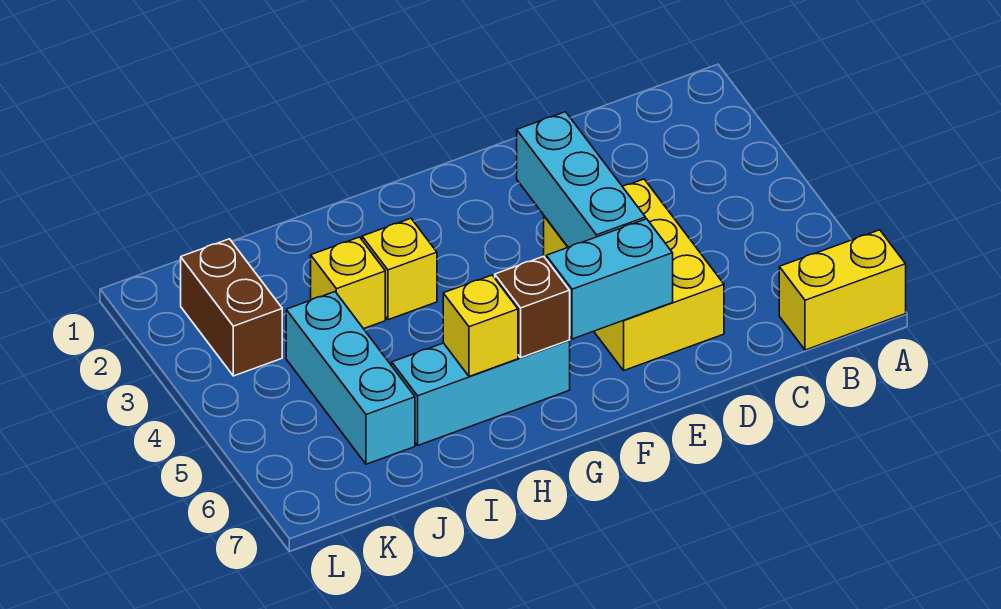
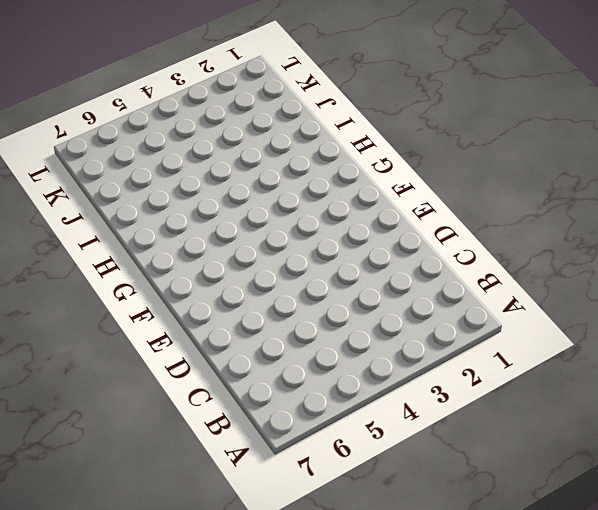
none -> yellow brick A7:B7 level 1
none -> yellow brick D4:E6 level 1

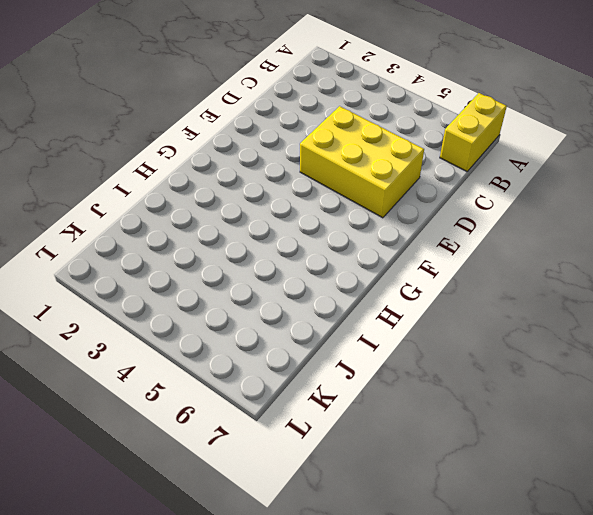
none -> cyan brick G6:I6 level 1
none -> yellow brick H3 level 1

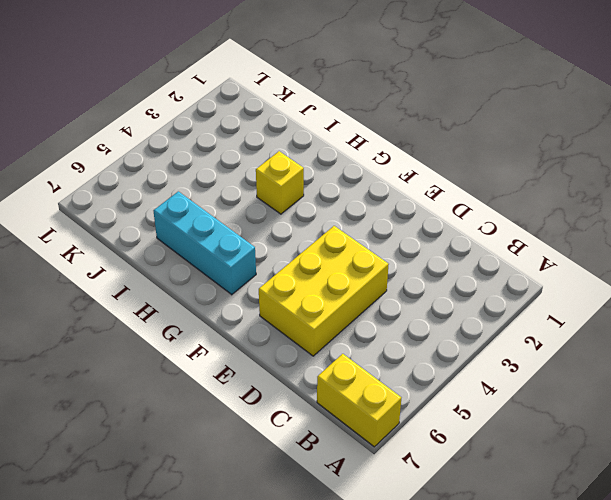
none -> yellow brick I3 level 1
none -> cyan brick J4:J6 level 1

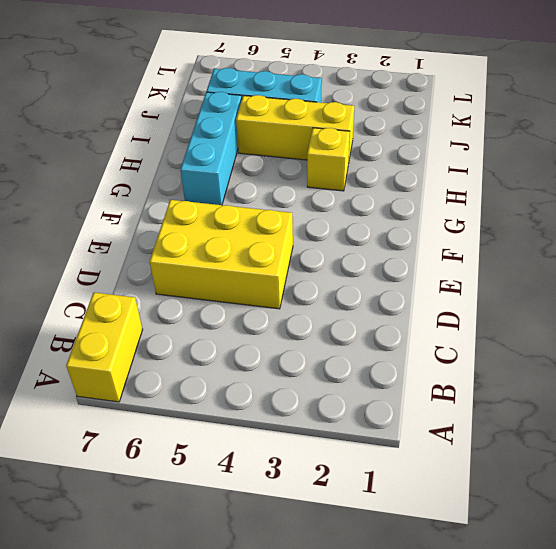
yellow brick I3:I5 level 1 -> yellow brick I3 level 1
none -> brown brick K2:K3 level 1
none -> cyan brick E3:E5 level 2

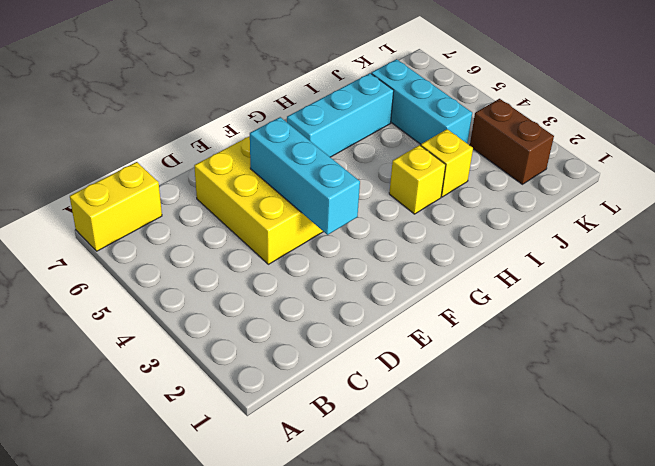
none -> cyan brick E6:F6 level 2
none -> brown brick G6 level 2

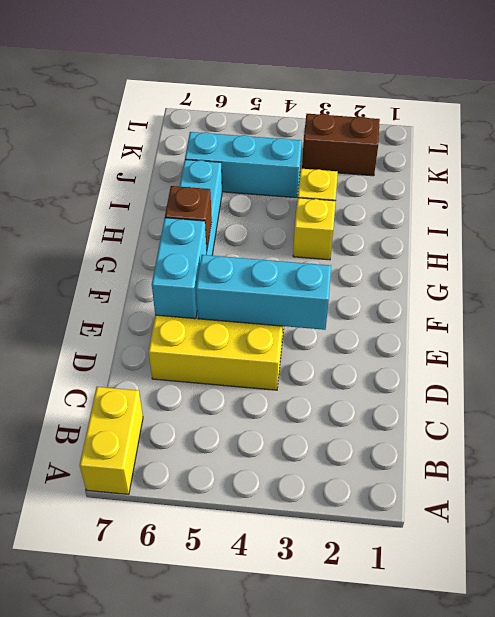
none -> yellow brick H6 level 2

